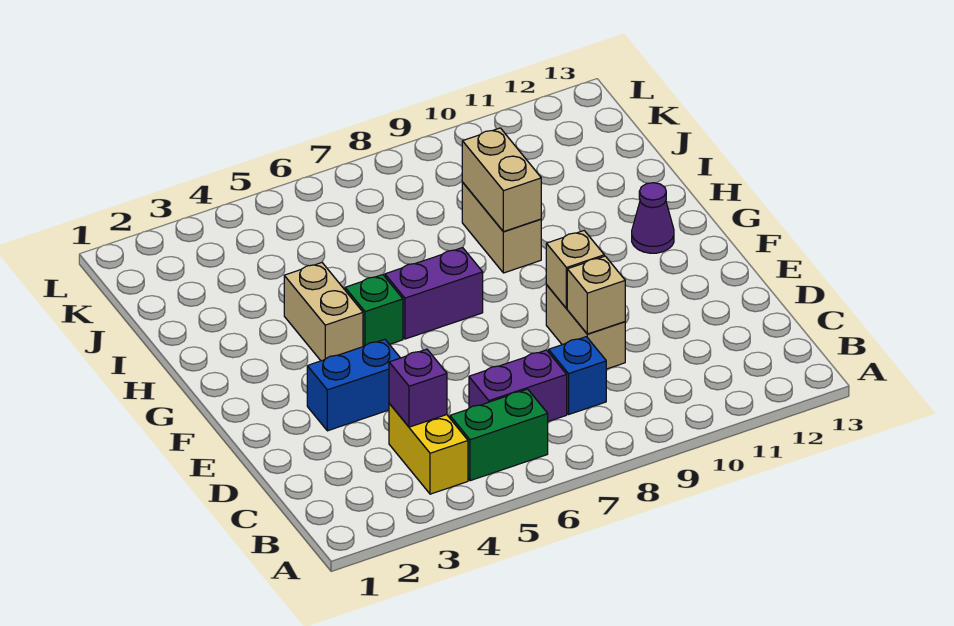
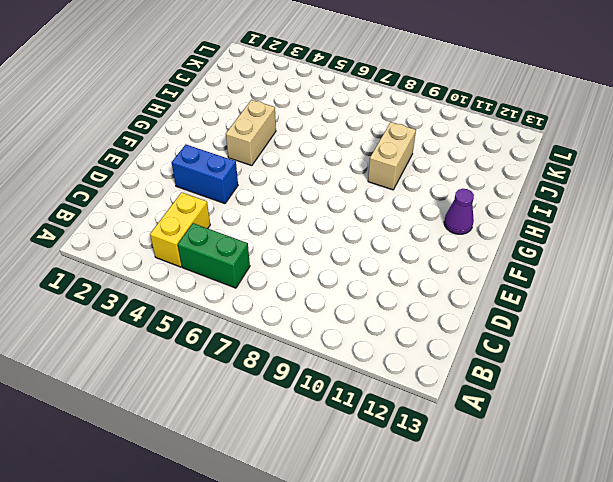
none -> purple brick C6:C7 level 1
none -> blue brick C8 level 1
none -> tan brick D9:E9 level 1

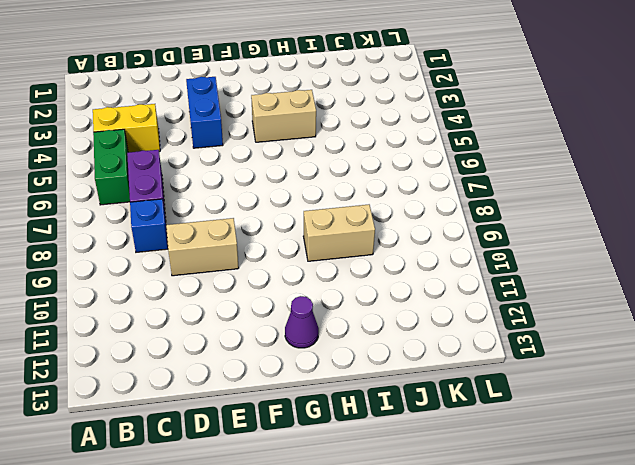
none -> green brick G5 level 1
none -> purple brick G6:G7 level 1
none -> purple brick C4 level 2

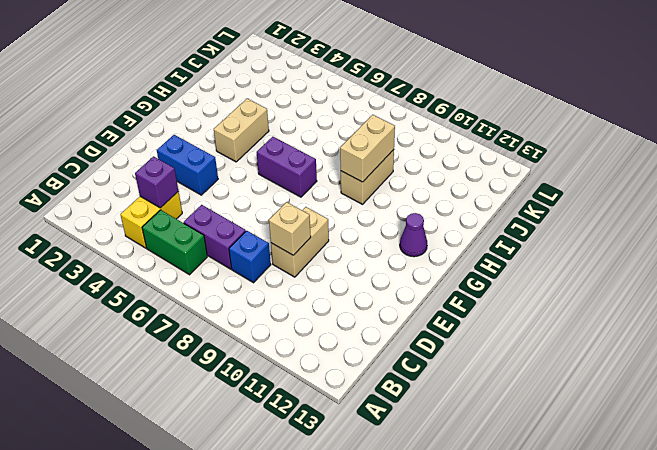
none -> green brick G5 level 1
none -> tan brick E9 level 2

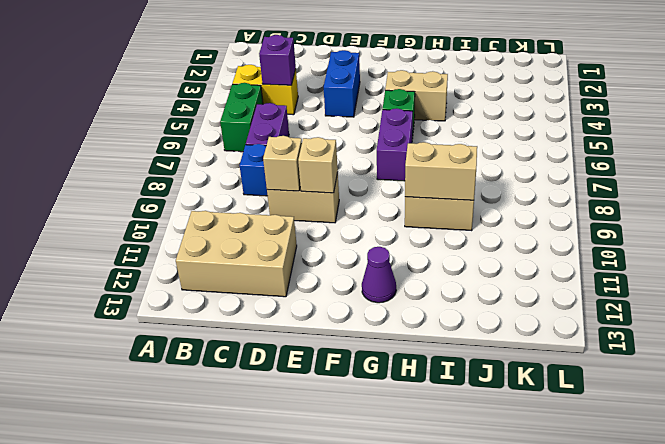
tan brick B11:D12 level 1 -> none

